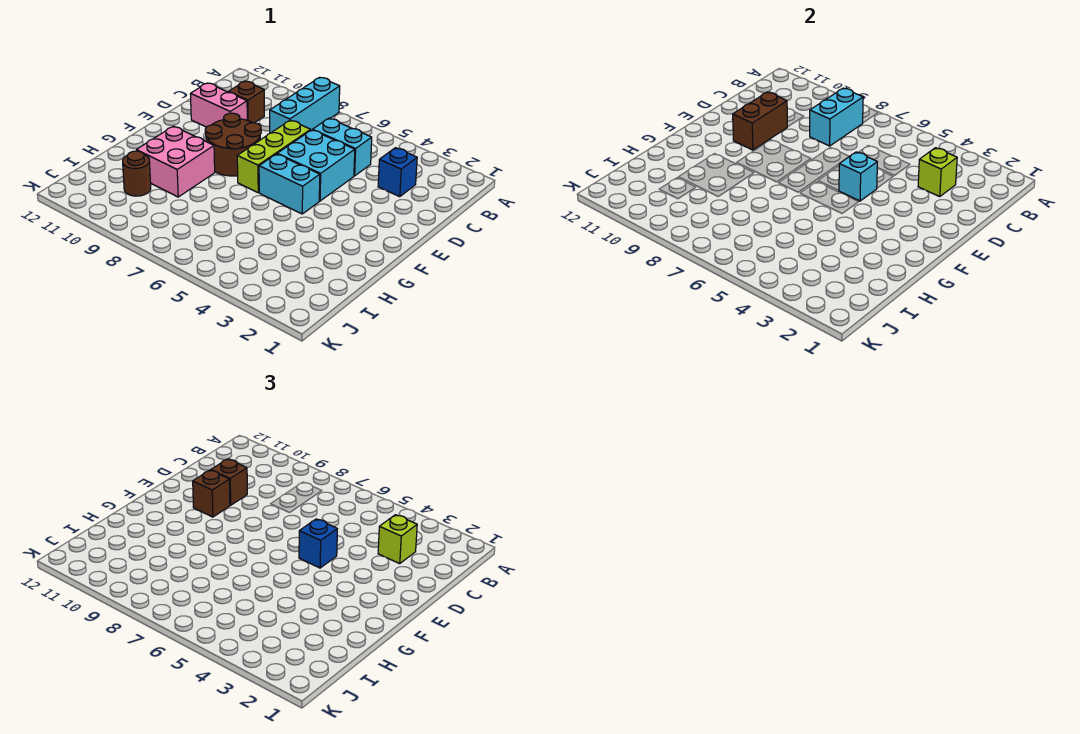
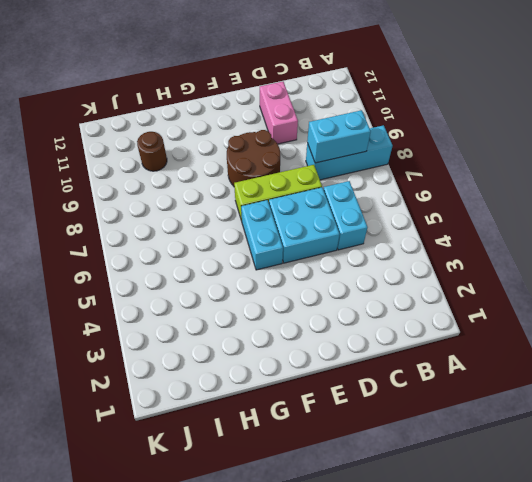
none -> blue brick C3 level 1
none -> brown brick C10 level 1
none -> pink brick G9:H10 level 1

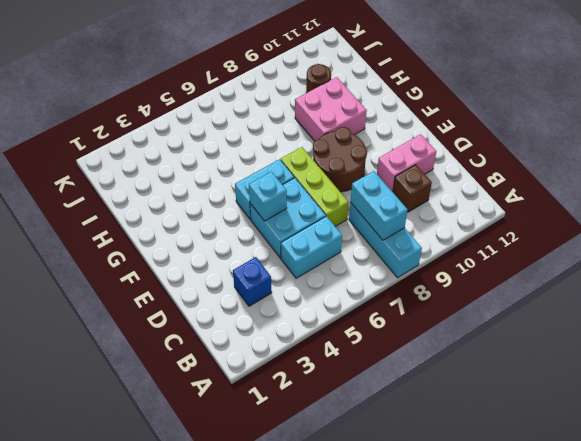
none -> lime brick C3 level 2
none -> brown brick D10:E10 level 2
none -> lime brick C3 level 3

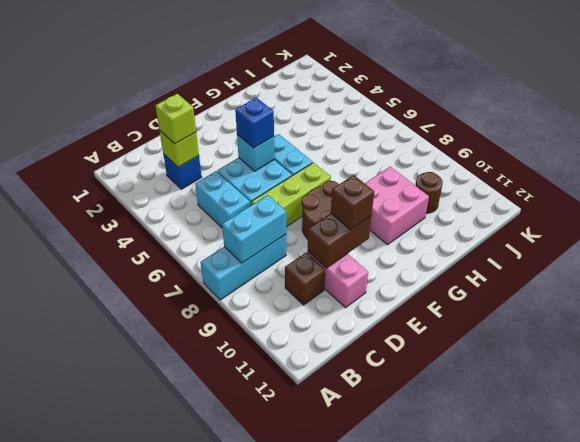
none -> brown brick D10 level 3

